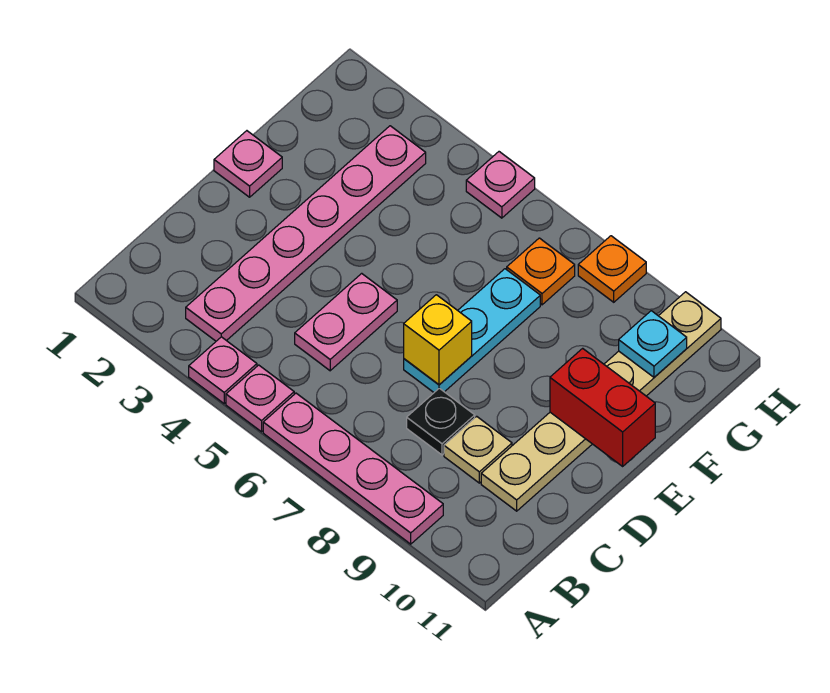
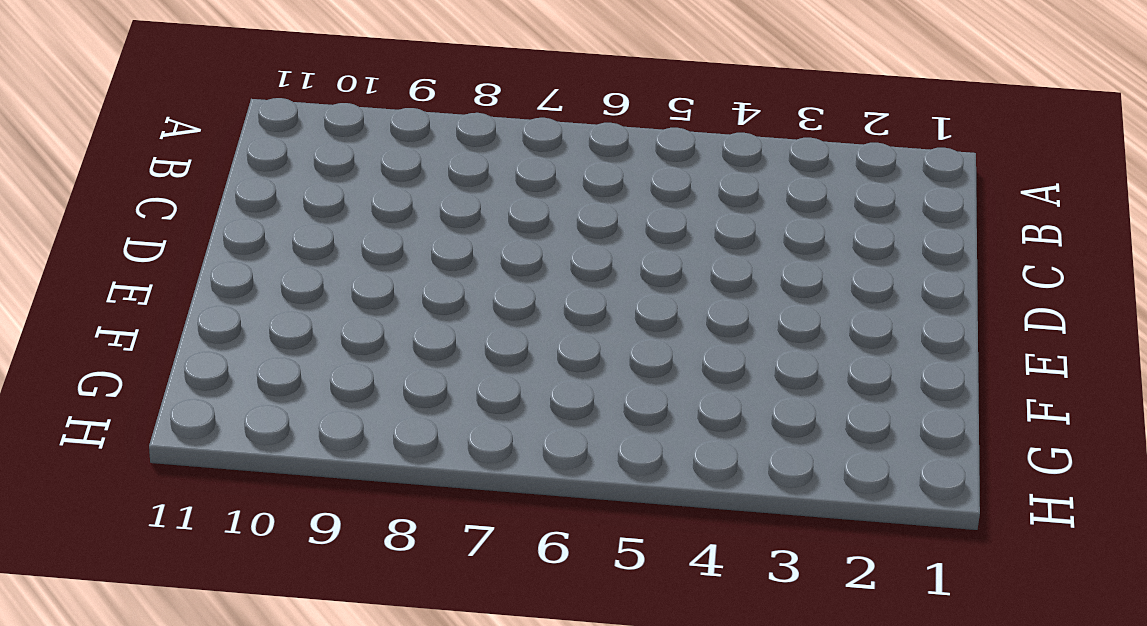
none -> pink plate A4 level 1
none -> pink plate A5 level 1
none -> pink plate A6:A9 level 1

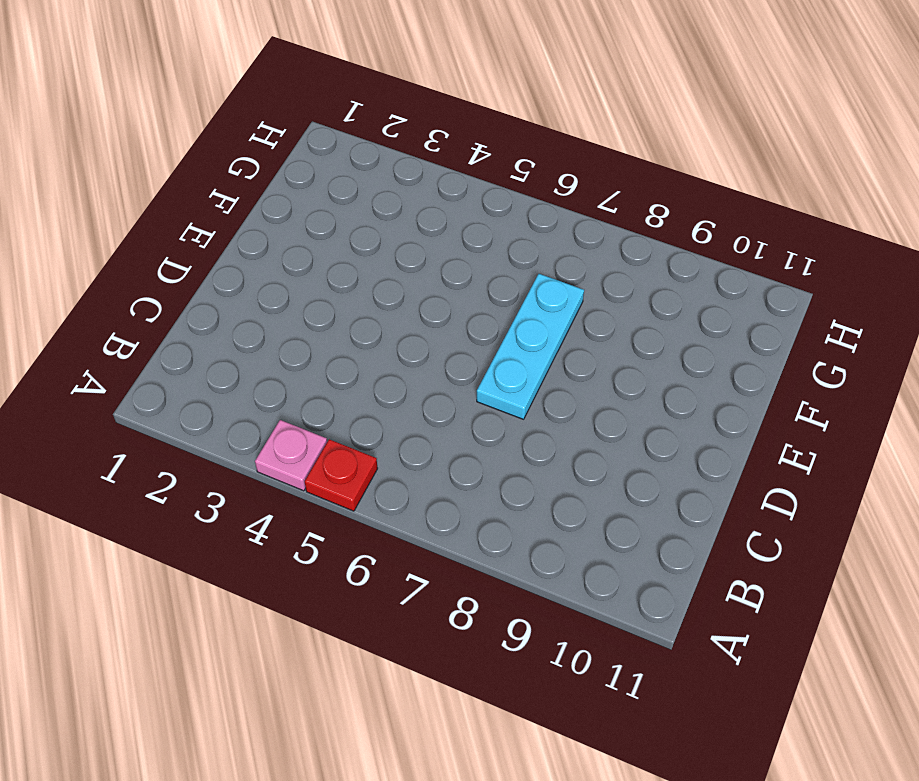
red plate A5 level 1 -> pink plate A5 level 1
none -> pink plate A6:A9 level 1
none -> pink plate B3:G3 level 1
none -> pink plate C5:D5 level 1

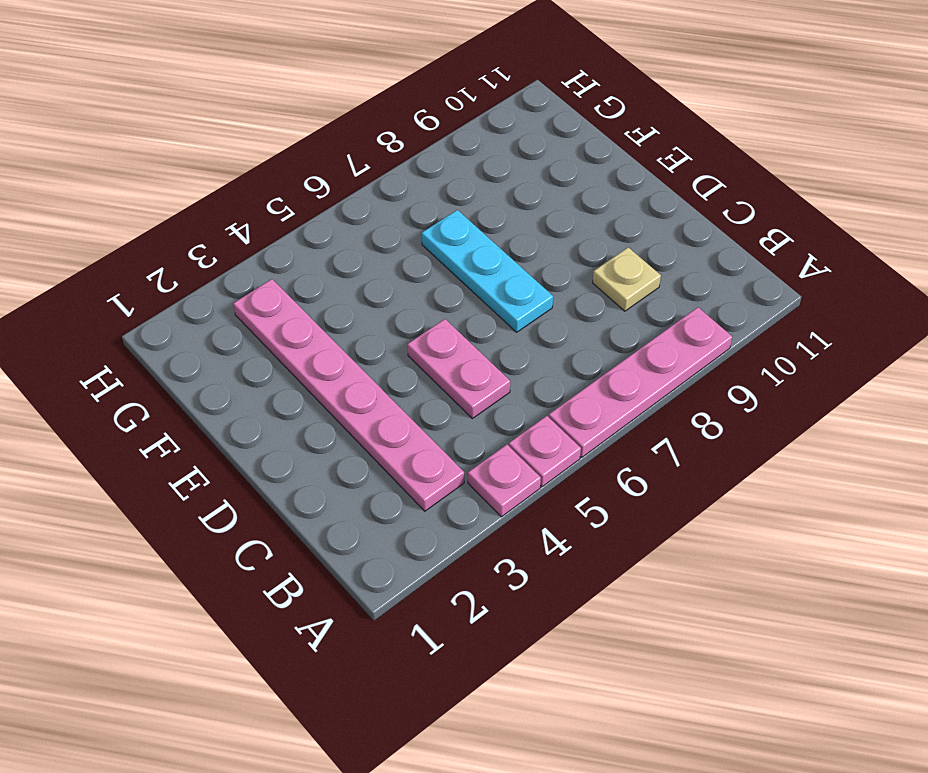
none -> black plate C8 level 1
none -> tan plate C10:H10 level 1
none -> pink plate E1 level 1

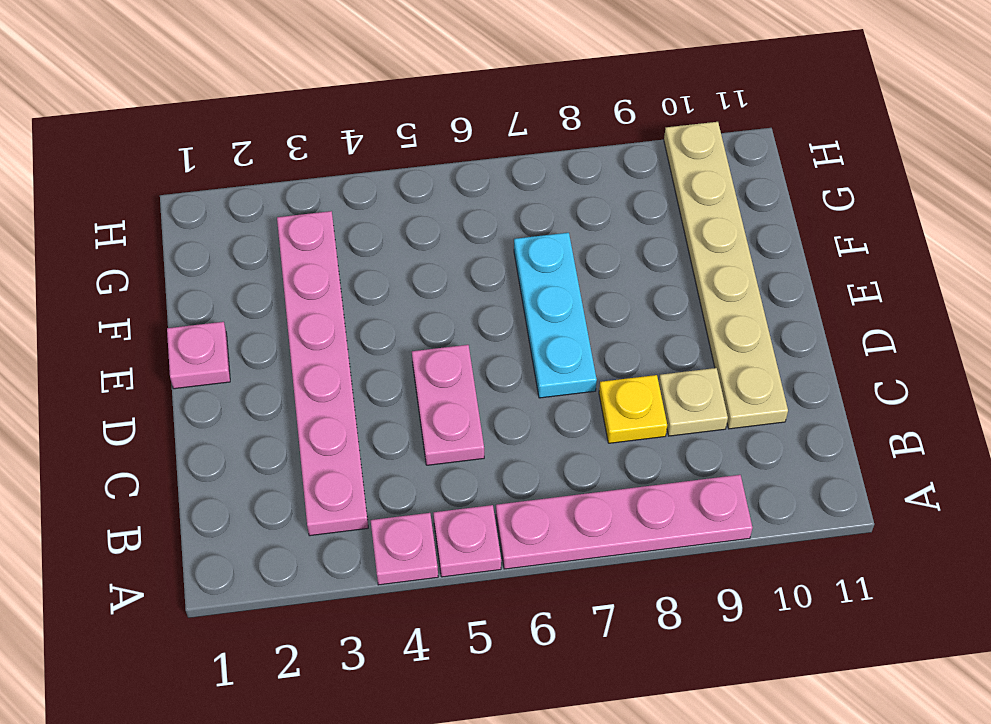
yellow plate C8 level 1 -> black plate C8 level 1
none -> orange plate G7 level 1
none -> pink plate H5 level 1
none -> orange plate H8 level 1

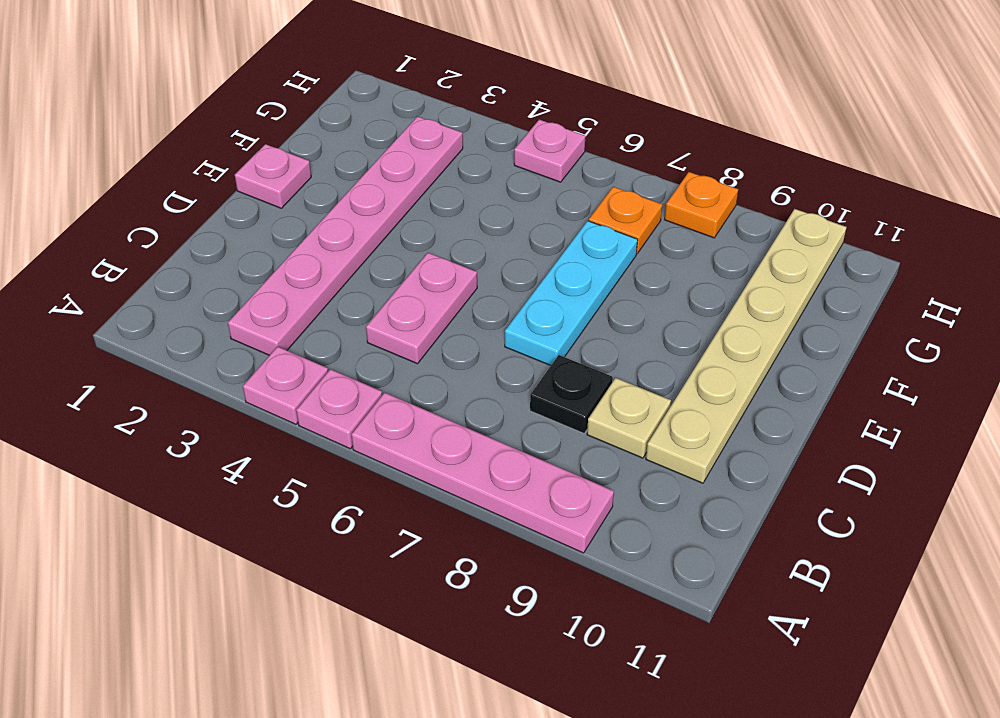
none -> yellow brick D7 level 2
none -> red brick E10:E11 level 2
none -> cyan plate G10 level 2

